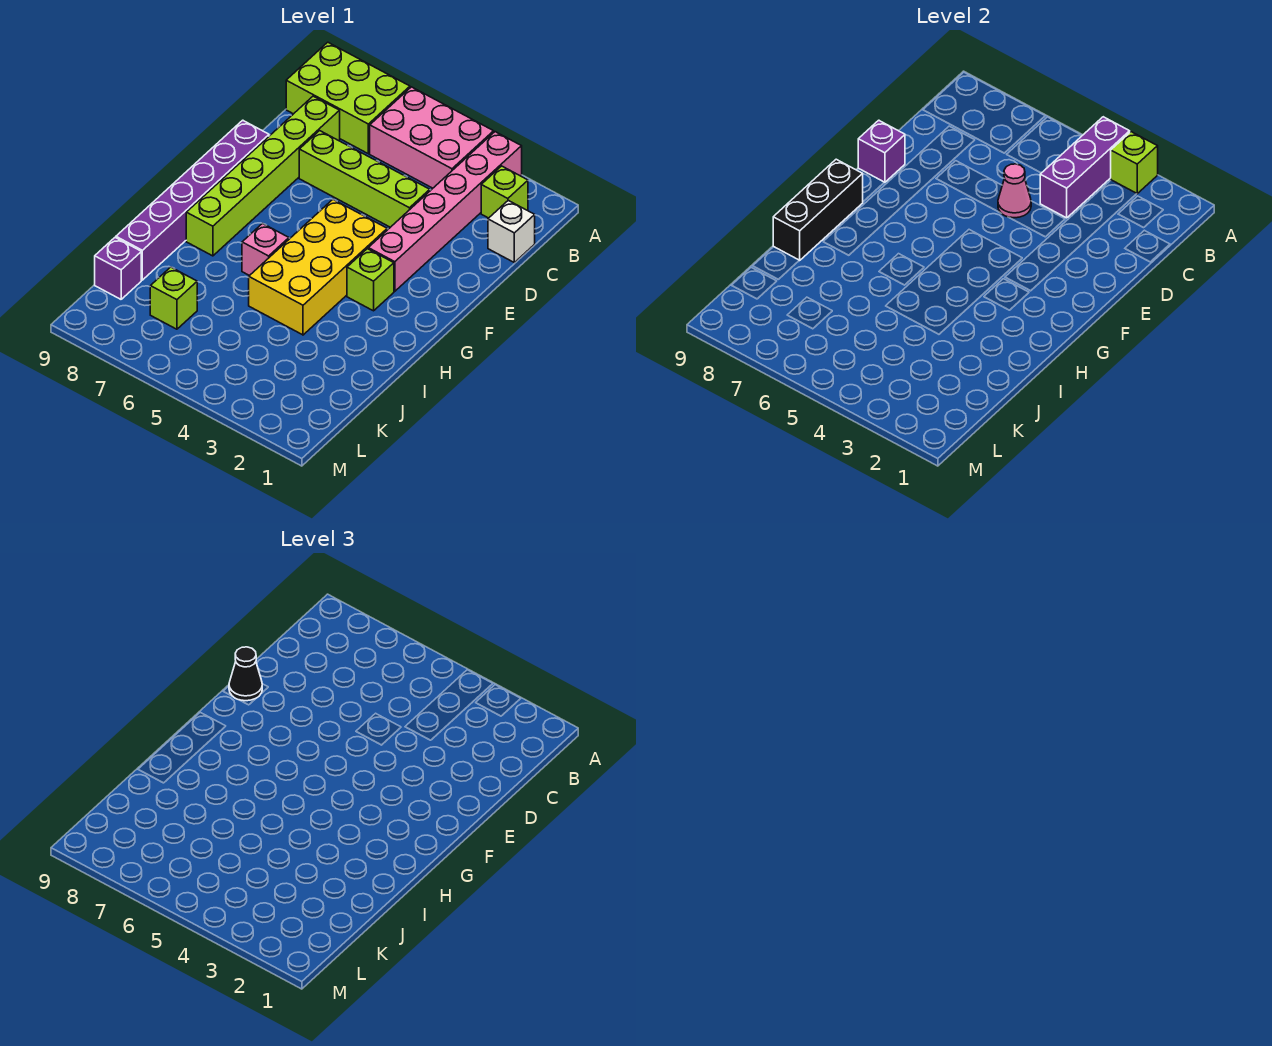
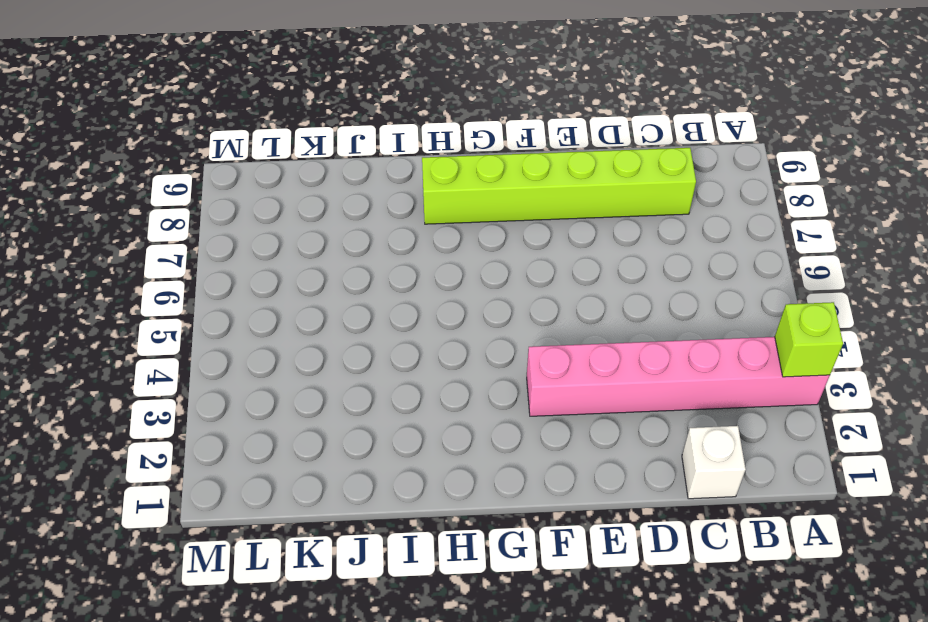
none -> pink brick A4:B6 level 1
none -> lime brick A7:B9 level 1
none -> lime brick B2 level 1

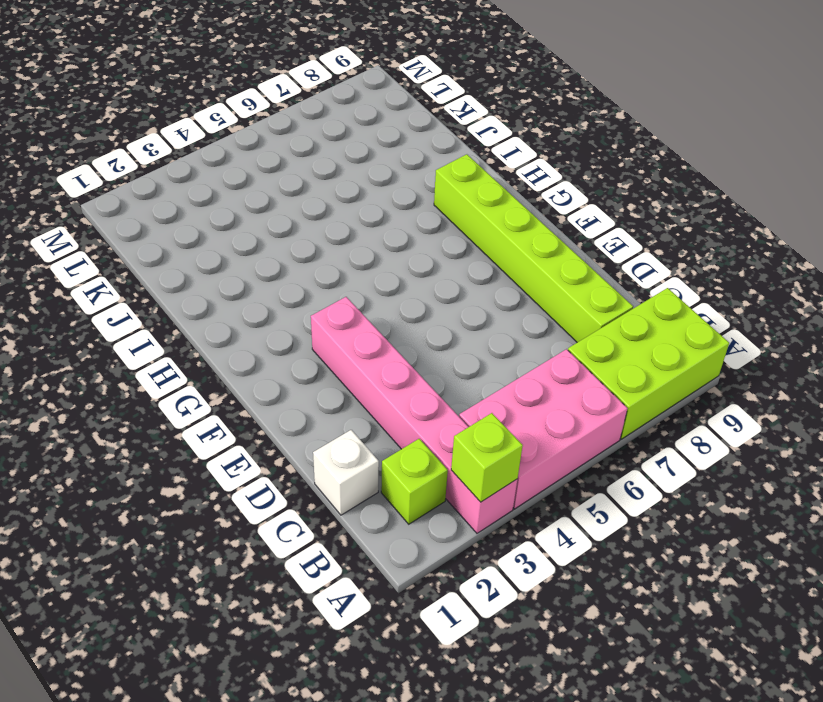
none -> lime brick D4:D7 level 1
none -> purple brick E9:J9 level 1
none -> yellow brick F4:I5 level 1

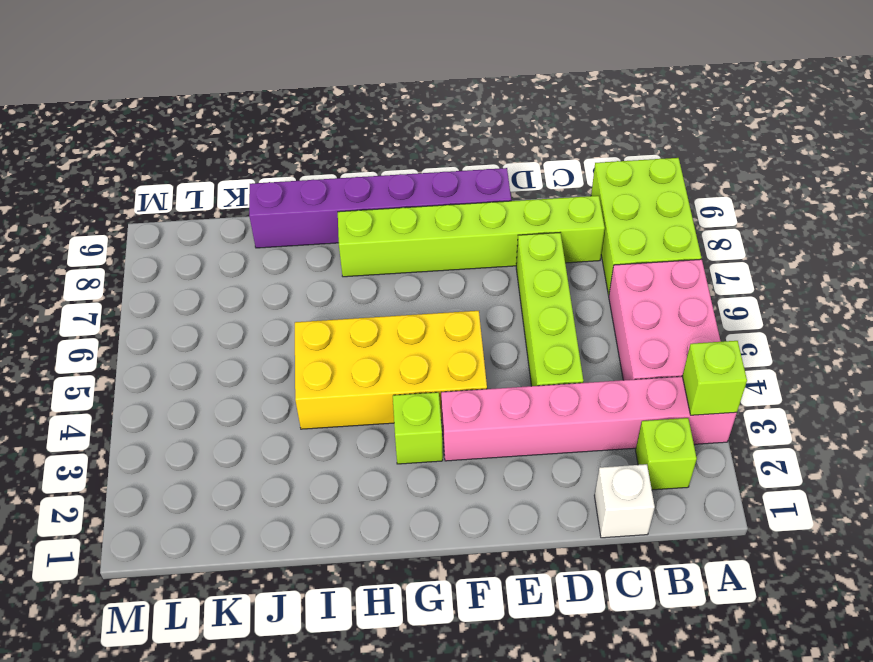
none -> pink brick H6 level 1
none -> lime brick K7 level 1
none -> purple brick K9 level 1

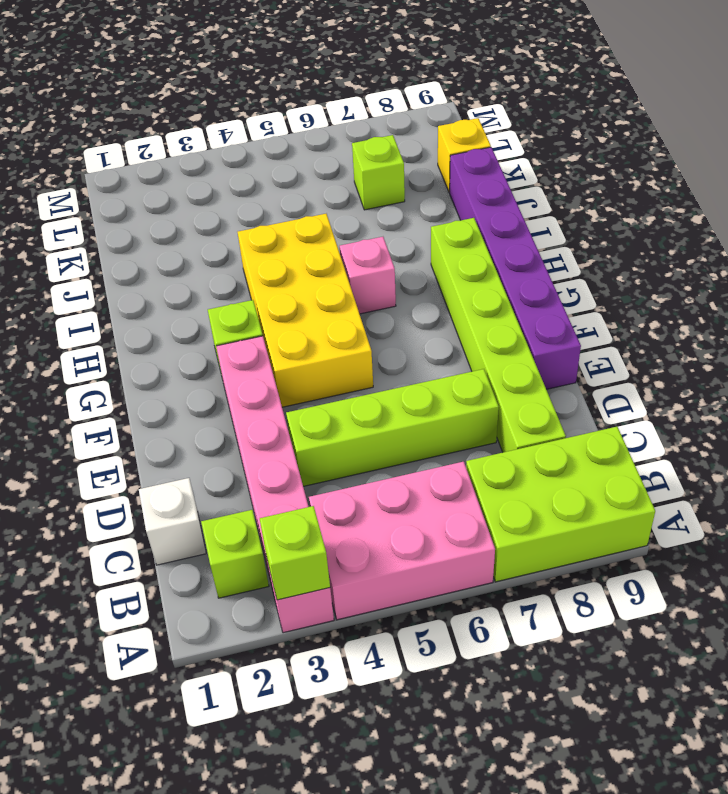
yellow brick K9 level 1 -> purple brick K9 level 1
none -> purple brick A4:C4 level 2
none -> pink cone D5 level 2
none -> purple brick E9 level 2

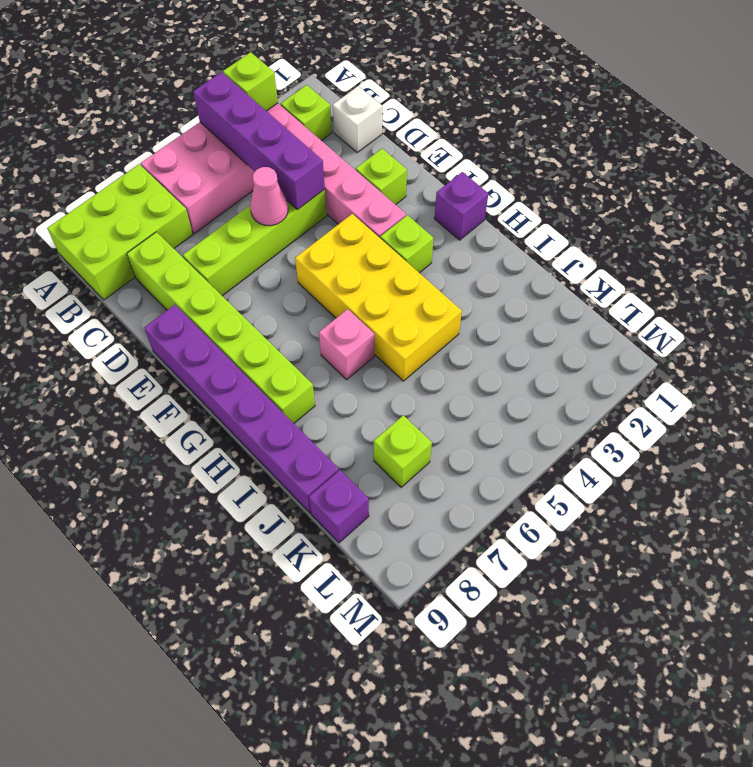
purple brick A4:D4 level 2 -> purple brick A4:C4 level 2
lime brick E2 level 1 -> none
purple brick G1 level 1 -> purple brick E9 level 2
none -> black brick G9:I9 level 2
none -> black cone E9 level 3

